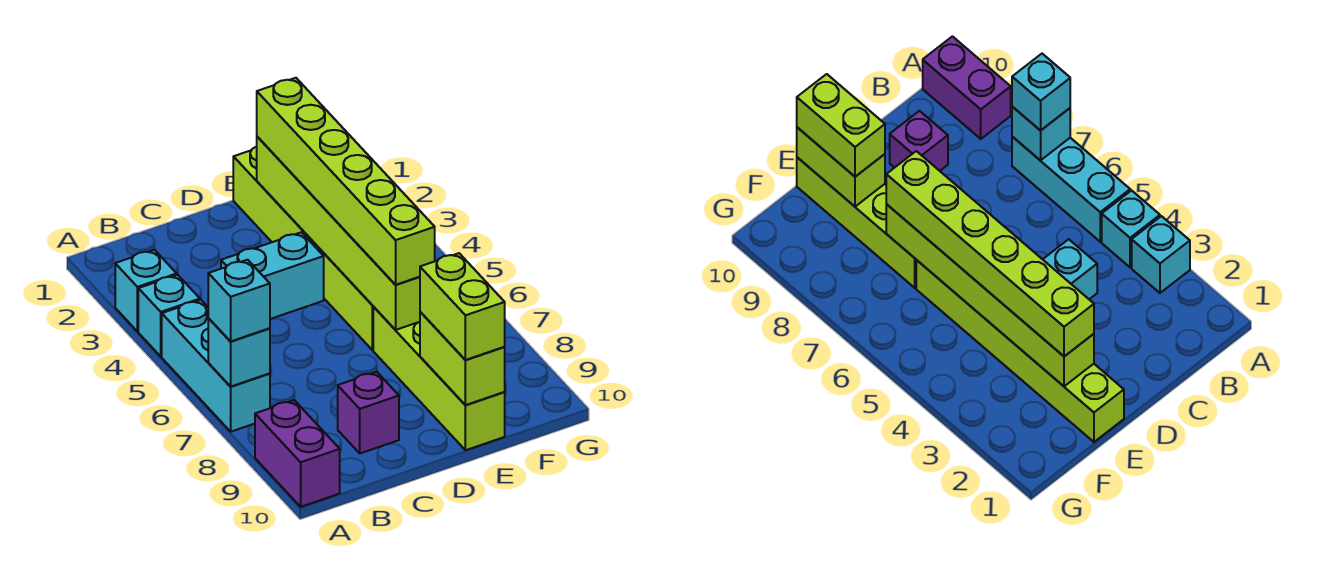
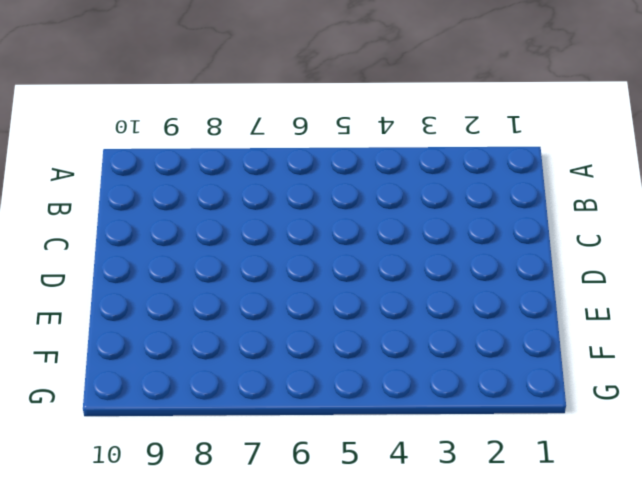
none -> cyan brick A3 level 1
none -> cyan brick A4 level 1
none -> cyan brick A5:A7 level 1

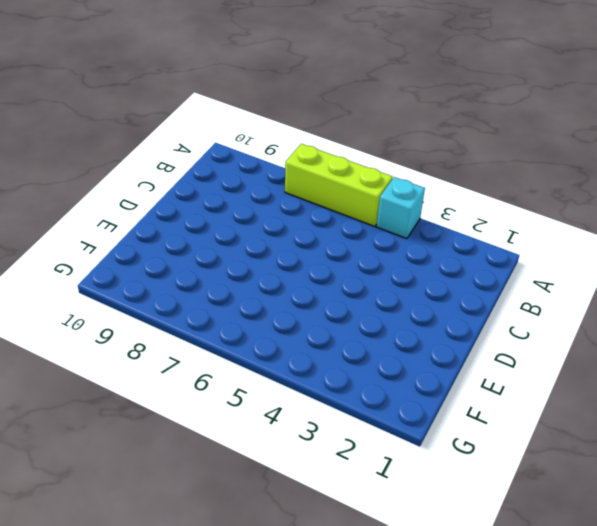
lime brick A5:A7 level 1 -> cyan brick A5:A7 level 1
none -> cyan brick A3 level 1
none -> purple brick A9:A10 level 1
none -> cyan brick C4:D4 level 1

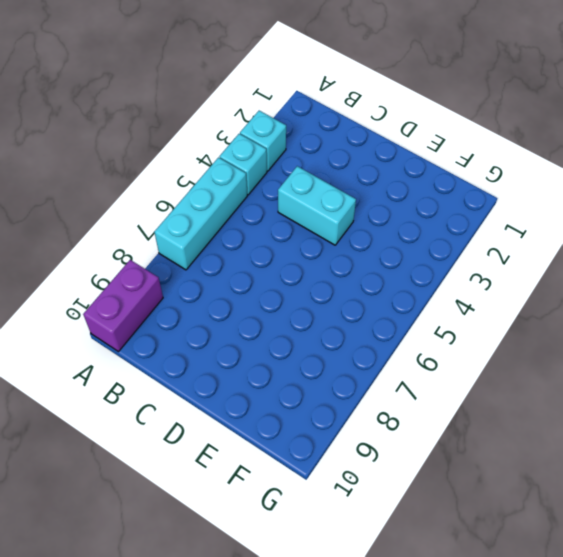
none -> purple brick C9 level 1
none -> lime brick E1:E6 level 1
none -> lime brick E7:E10 level 1

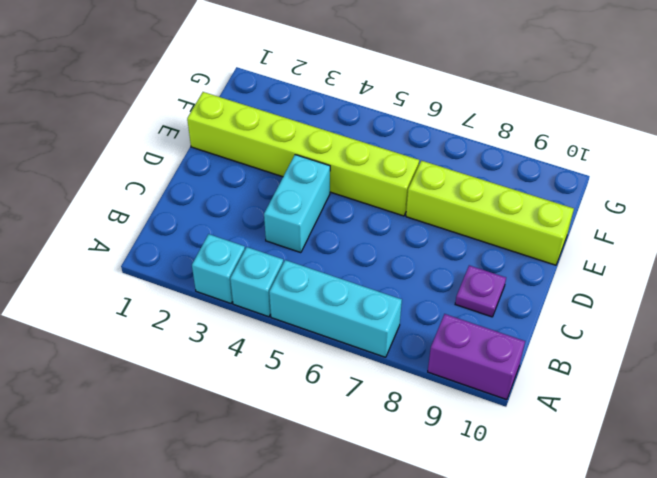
purple plate C9 level 1 -> purple brick C9 level 1
none -> cyan brick A7 level 2
none -> lime brick E2:E7 level 2
none -> lime brick E9:E10 level 2

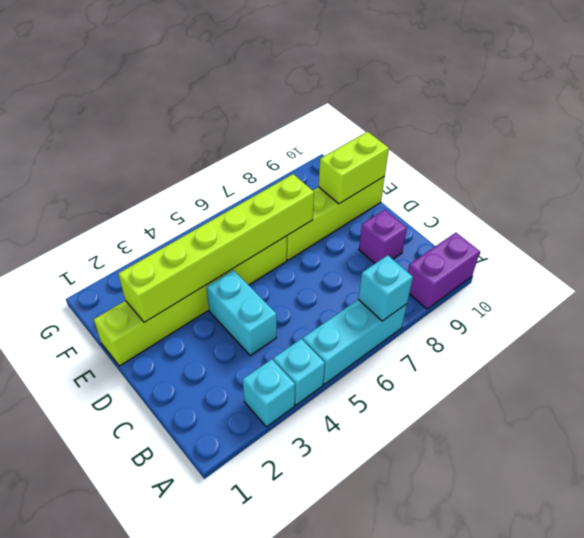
none -> cyan brick A7 level 3
none -> lime brick E2:E7 level 3
none -> lime brick E9:E10 level 3

